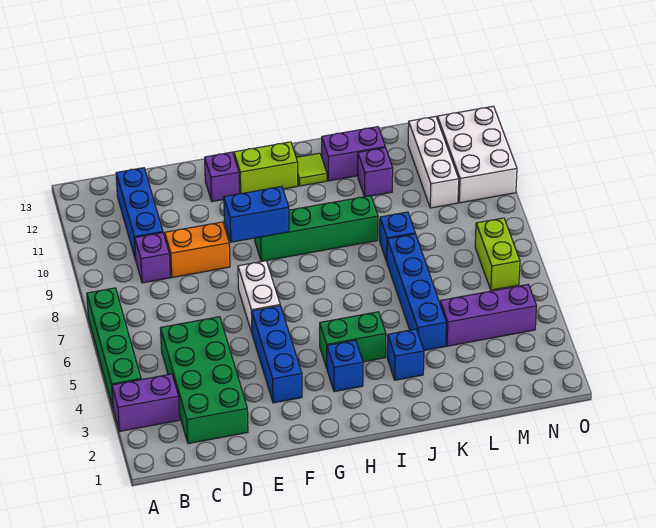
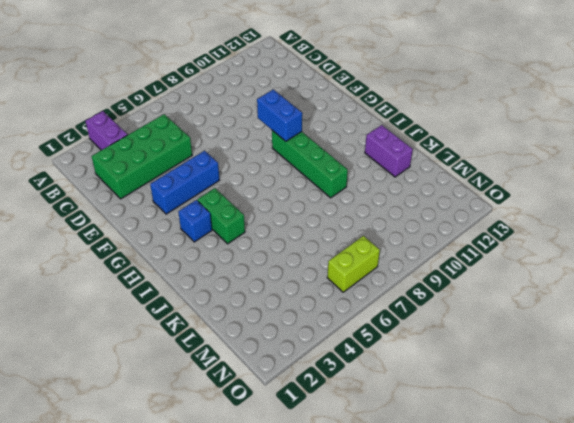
none -> green brick A4:A7 level 1
none -> purple brick C9 level 1
none -> blue brick C10:C12 level 1

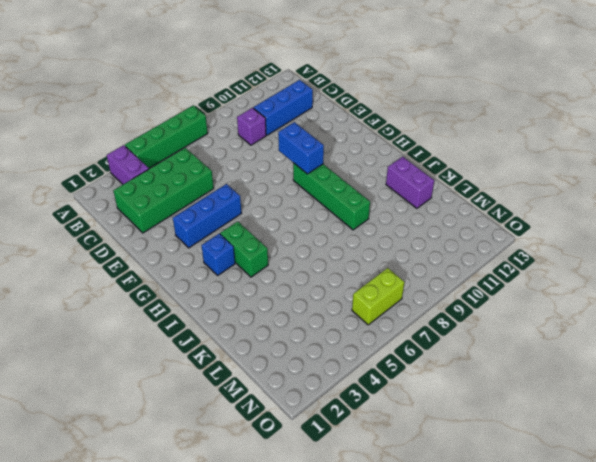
none -> orange brick D9:E9 level 1
none -> white brick F6:F7 level 1
none -> purple brick F12 level 1

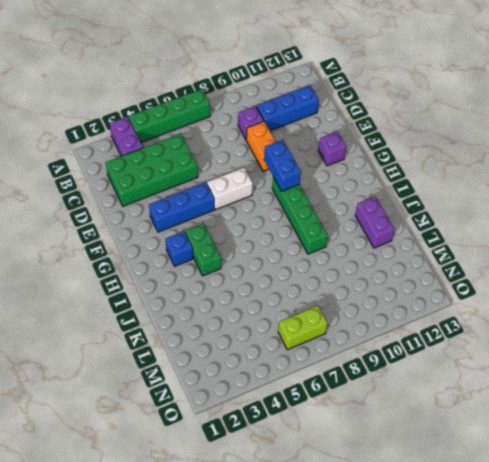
none -> lime brick G12:H12 level 1
none -> lime tile I12 level 1
none -> blue brick J3 level 1

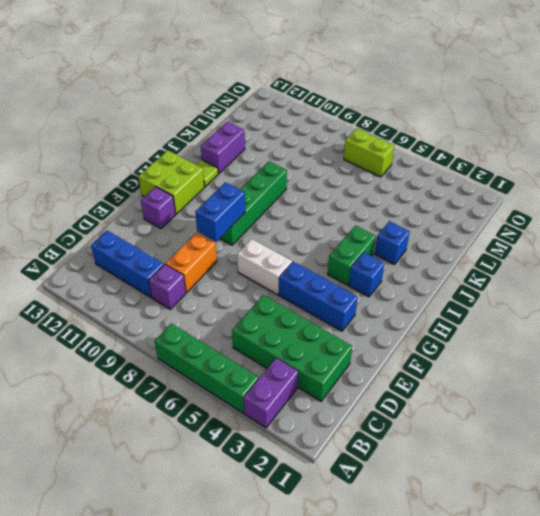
lime brick G12:H13 level 1 -> lime brick G12:H12 level 1
none -> blue brick K4:K7 level 1
none -> blue brick K8 level 1
none -> purple brick K11 level 1

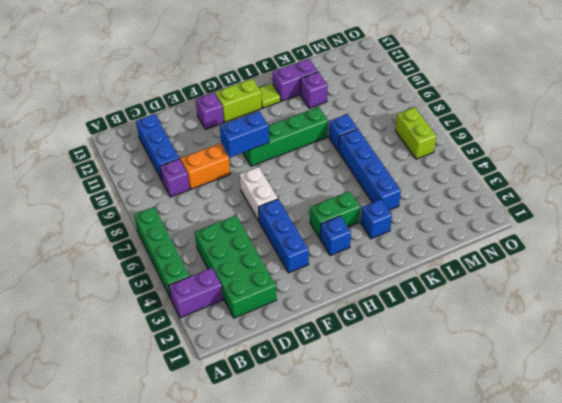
none -> purple brick L4:N4 level 1
none -> white brick M10:M12 level 1
none -> white brick N10:O12 level 1

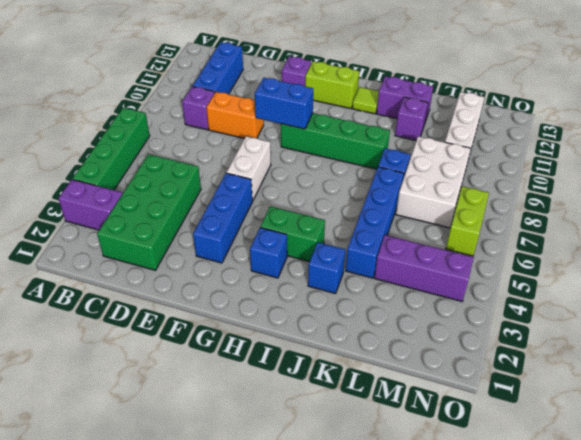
white brick L7:M9 level 1 -> white brick N10:O12 level 1

